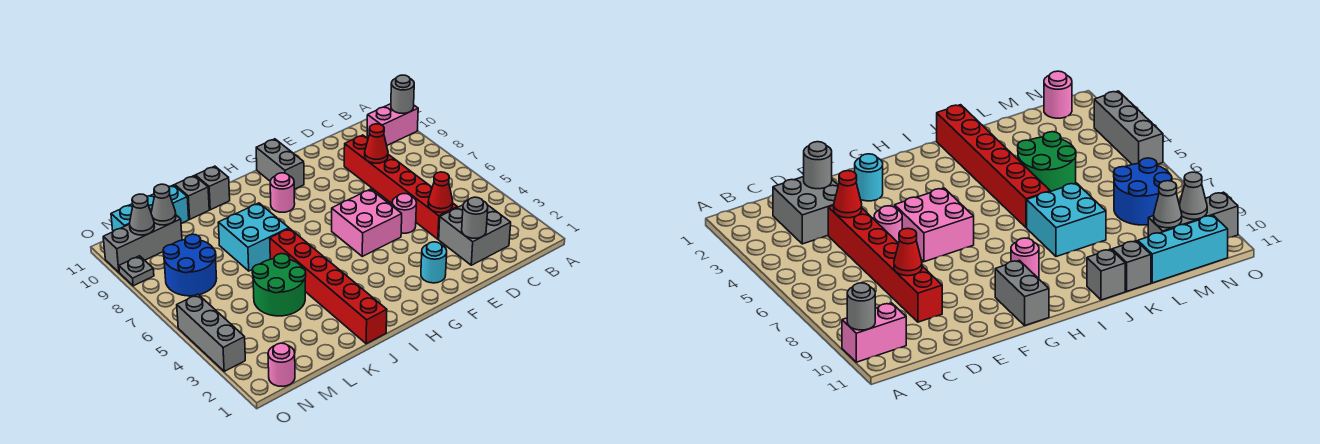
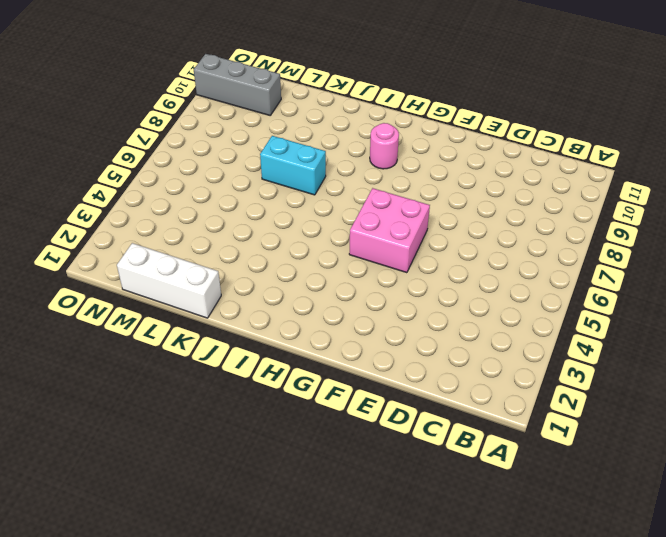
cyan brick J7:K7 level 1 -> cyan brick J7:K8 level 1
white brick K1:M1 level 1 -> none
none -> pink brick A10:B10 level 1
none -> grey brick C2:D3 level 1
none -> red brick D4:D9 level 1

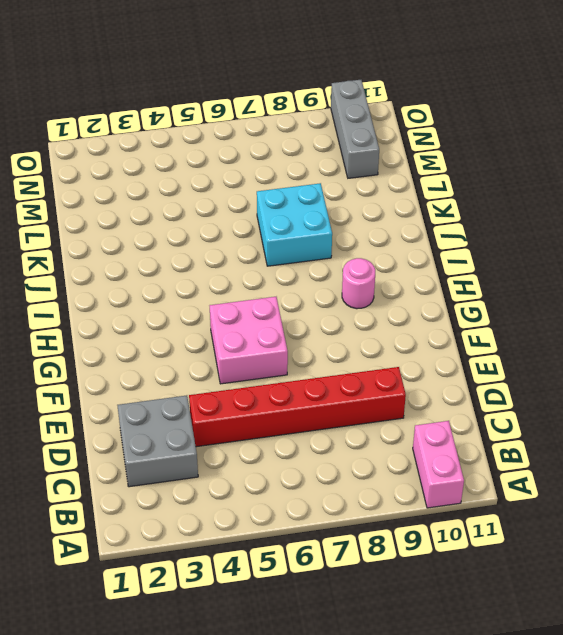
none -> pink round brick E5 level 1
none -> cyan round brick F2 level 1
none -> grey brick G10:G11 level 1

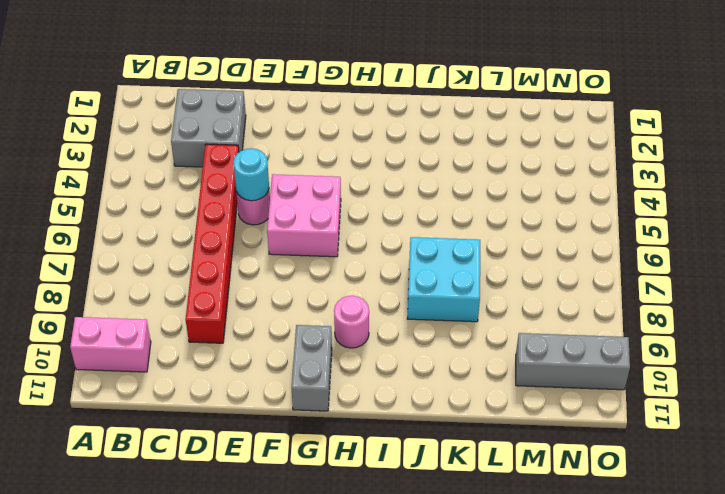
cyan round brick E5 level 2 -> cyan round brick F2 level 1
none -> red brick J1:J6 level 1
none -> grey brick J11 level 1
none -> green round brick K4:L5 level 1

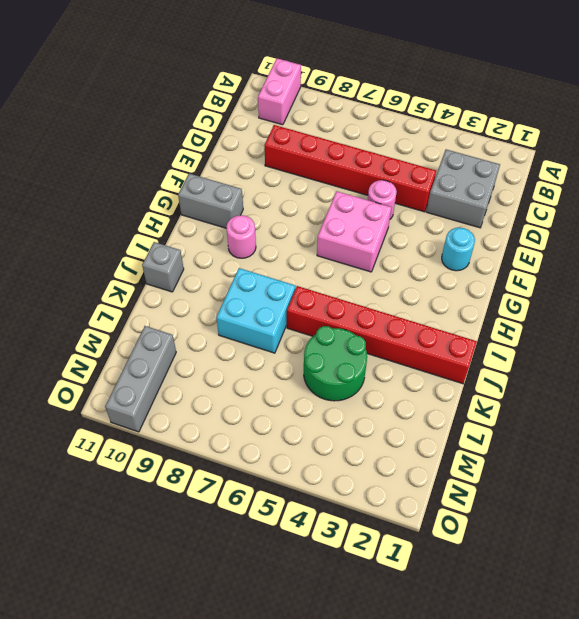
none -> grey brick K11 level 1
none -> cyan brick L11:N11 level 1
none -> blue round brick M7:N8 level 1

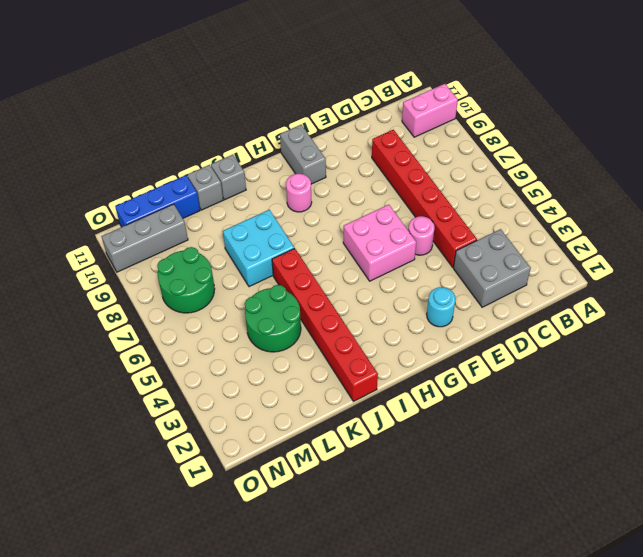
blue brick L11:N11 level 1 -> cyan brick L11:N11 level 1
green round brick M7:N8 level 1 -> blue round brick M7:N8 level 1
none -> pink round brick N1 level 1
none -> grey brick O3:O5 level 1
none -> grey plate O9 level 1

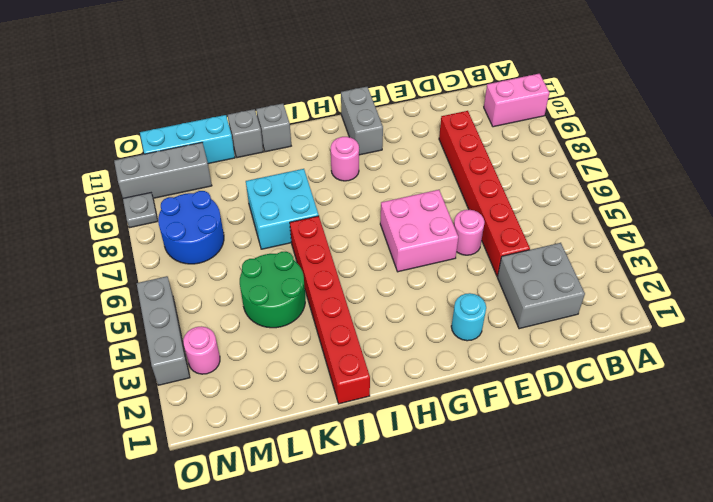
pink round brick N3 level 1 -> pink round brick N1 level 1
none -> grey round brick A10 level 2
none -> grey round brick D2 level 2
none -> red cone D4 level 2

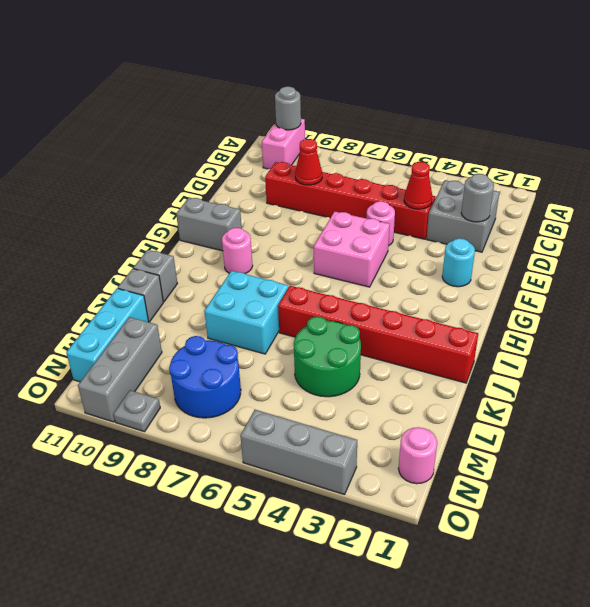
none -> grey cone M10 level 2
none -> grey cone N10 level 2

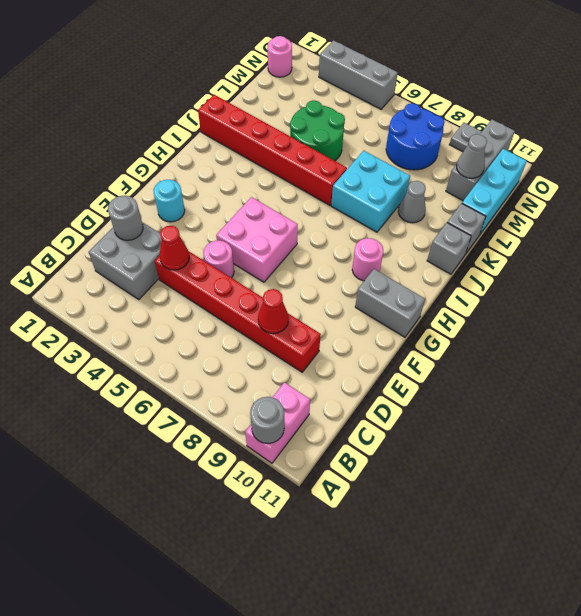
grey cone K9 level 1 -> grey cone N10 level 2

